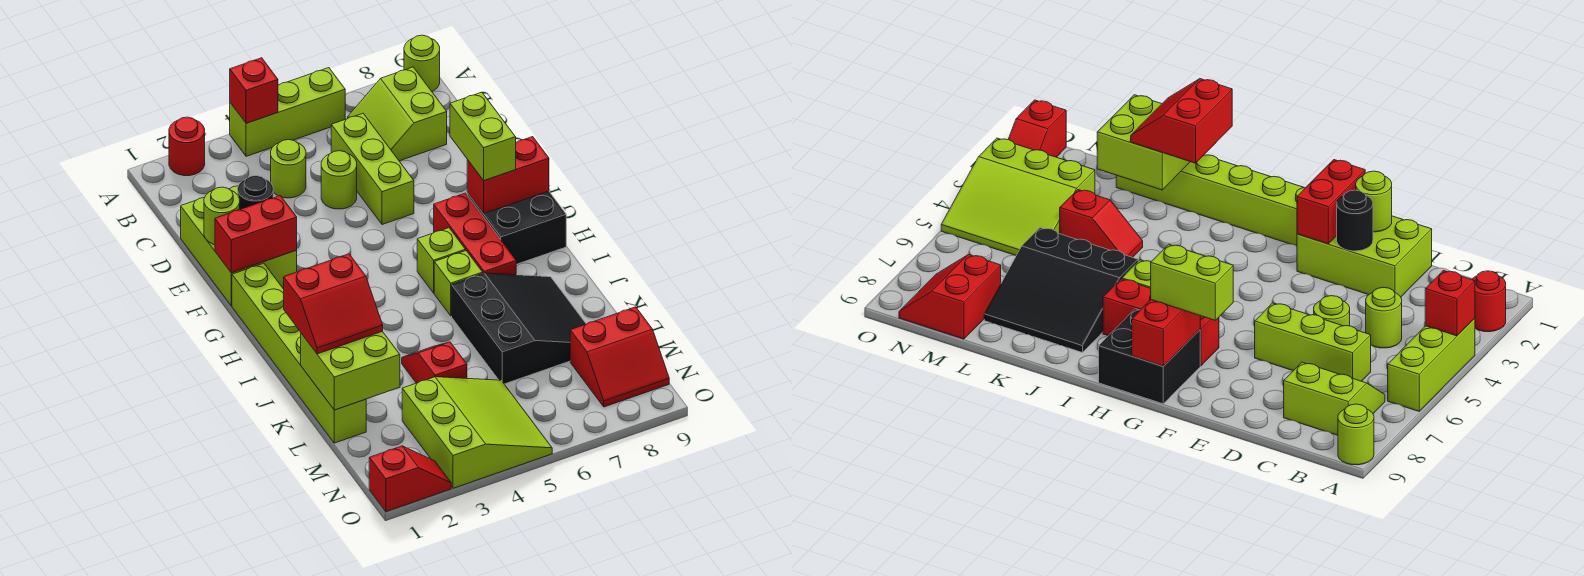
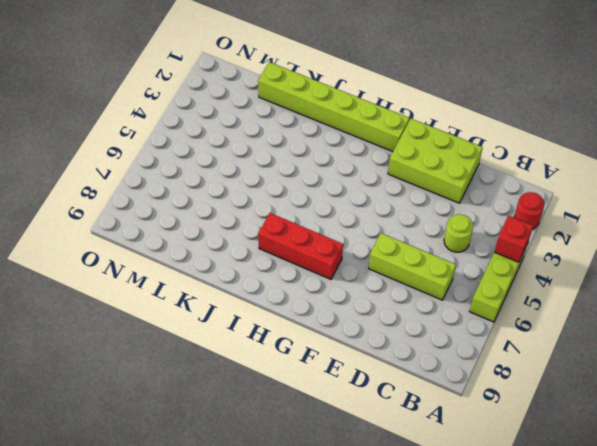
none -> lime round brick A9 level 1
none -> lime slope B7:C8 level 1 top 8
none -> lime round brick D5 level 1

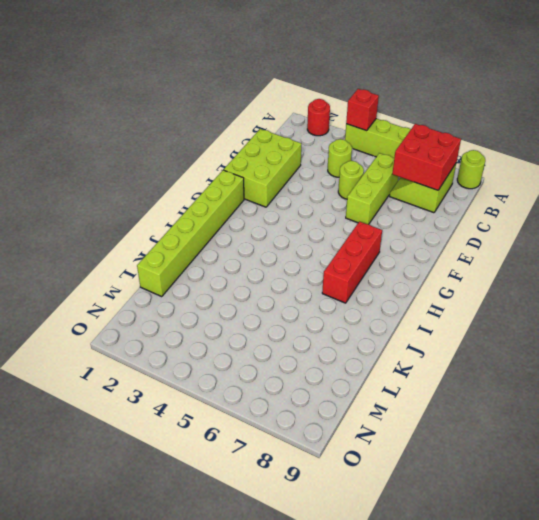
red brick B7:C8 level 2 -> none
none -> black brick G8:H9 level 1
none -> lime brick H6 level 1
none -> lime brick I6 level 1

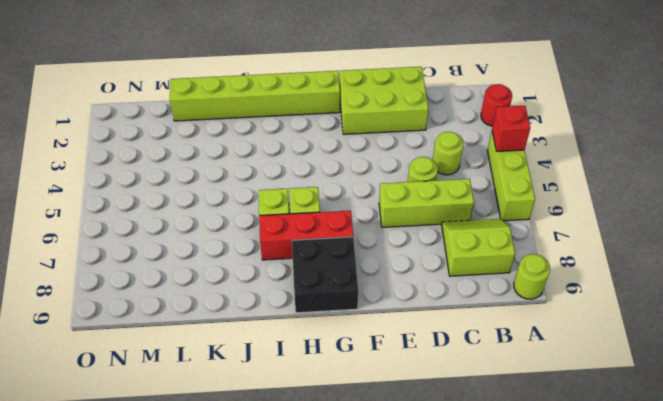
none -> black slope J6:L8 level 1 top 6
none -> red slope K4:L4 level 1 top L
none -> lime slope M3:O5 level 1 top 3

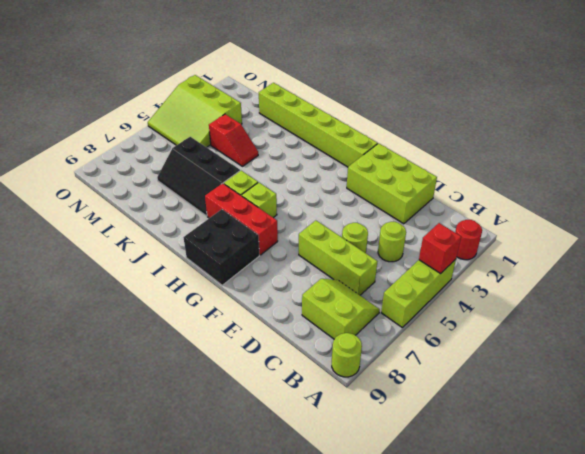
black slope J6:L7 level 1 top 6 -> black slope J6:L8 level 1 top 6
none -> red slope M8:N9 level 1 top M
none -> red slope O1:O2 level 1 top 1
none -> lime round brick E1 level 2

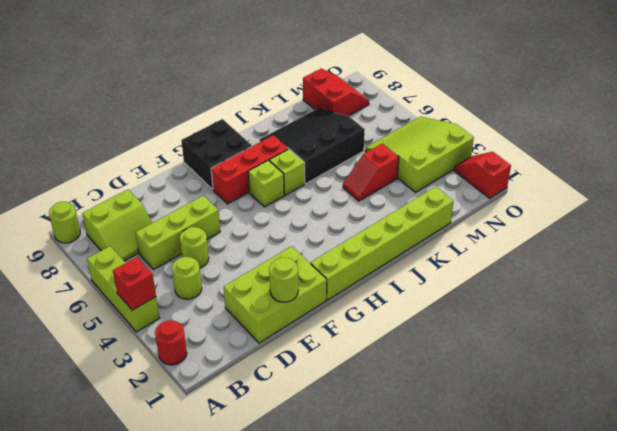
none -> black round brick E2 level 2
none -> red brick F1:F2 level 2
none -> red brick G8:G9 level 2

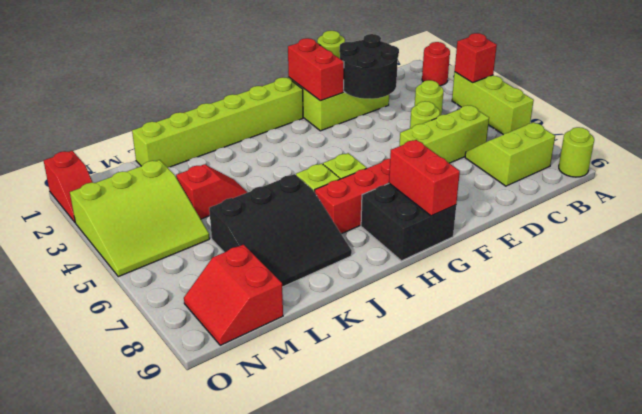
black round brick D2:E3 level 2 -> black round brick E2 level 2
none -> lime brick K1:L2 level 2
none -> lime brick F8:G8 level 3
none -> red slope J1:K2 level 3 top J

